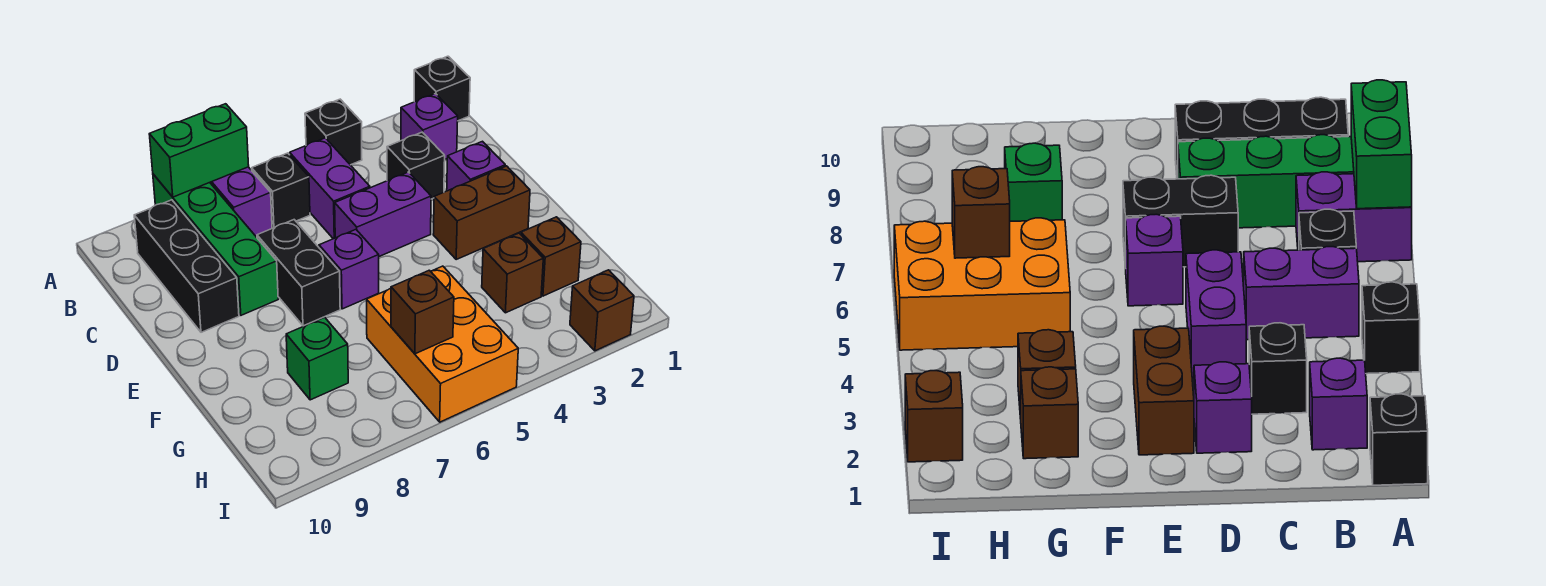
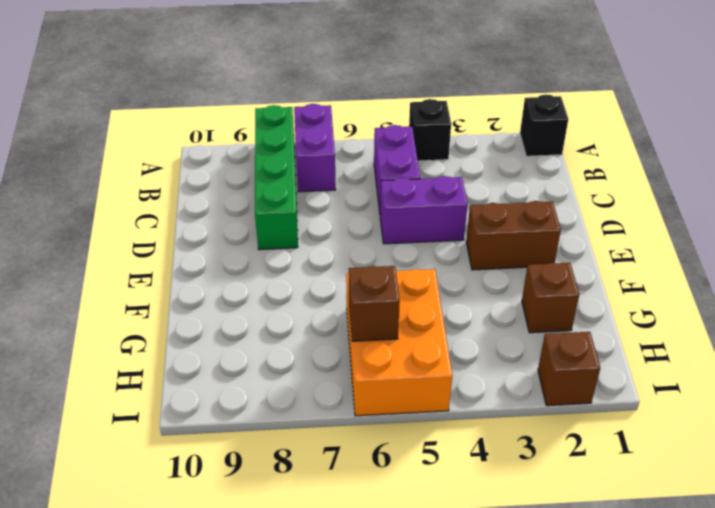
none -> purple brick B2 level 1
none -> black brick B6 level 1
none -> black brick B9:D9 level 1

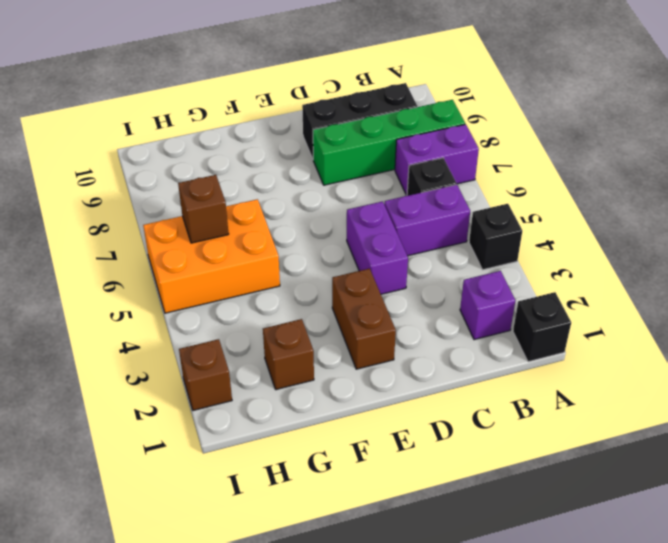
none -> black brick C3 level 1
none -> purple brick D2 level 1
none -> black brick D7:E7 level 1

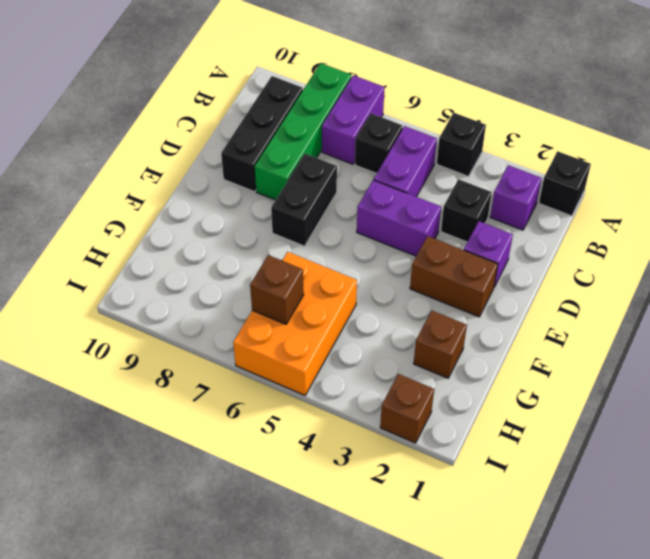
none -> purple brick E6 level 1
none -> brown brick G3 level 1
none -> green brick G8 level 1

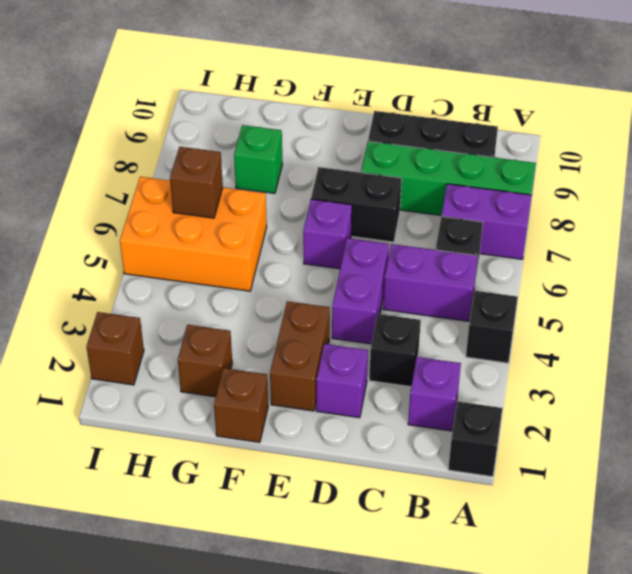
brown brick F1 level 1 -> brown brick G3 level 1
none -> green brick A7:A8 level 2

